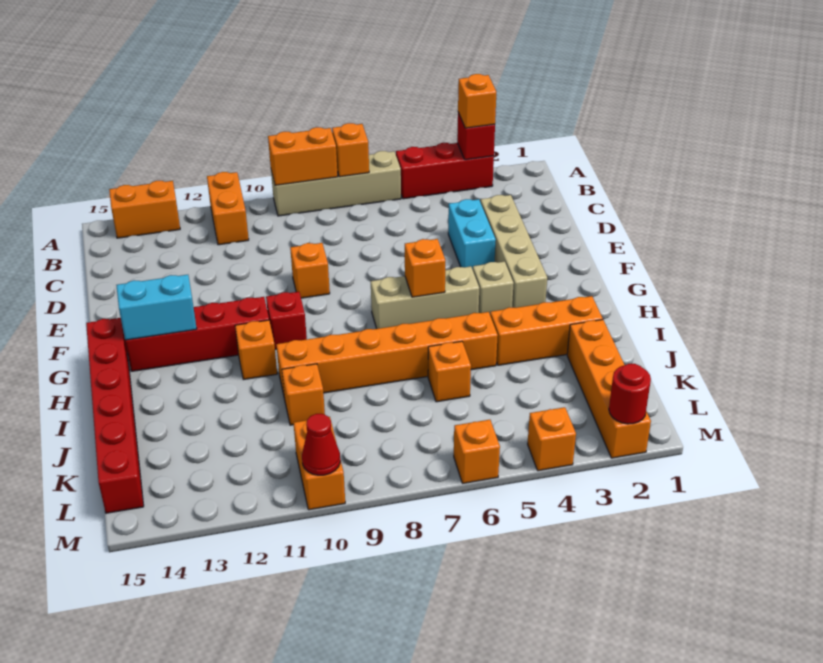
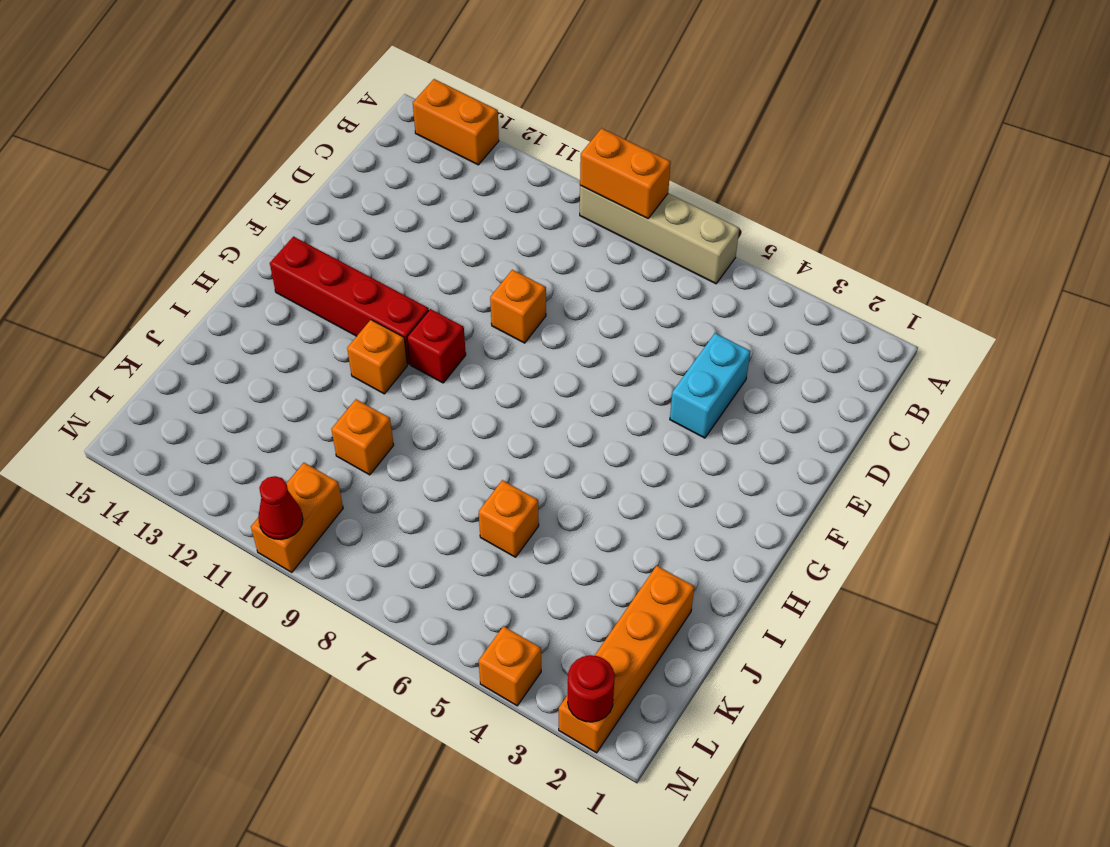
none -> red brick A3:A5 level 1
none -> orange brick A11:B11 level 1
none -> tan brick D3:G3 level 1

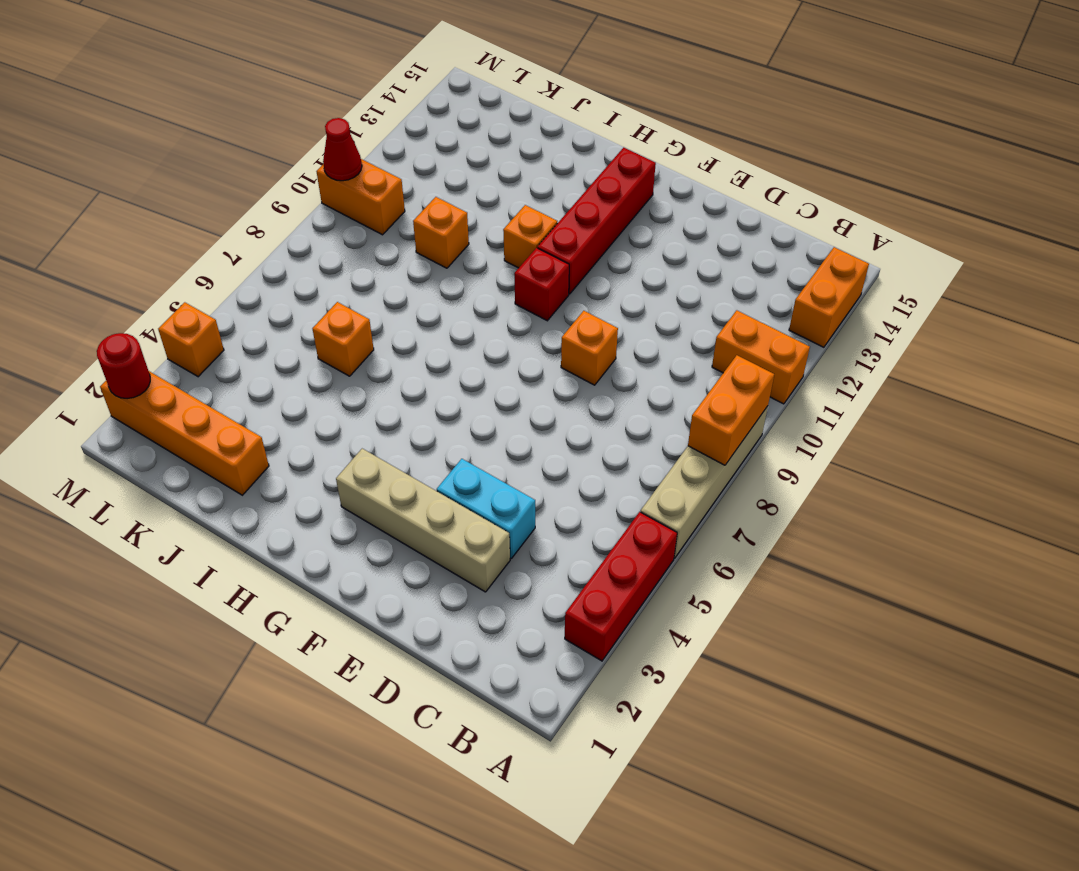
none -> tan brick G4 level 1
none -> tan brick G5:G7 level 1
none -> red brick G15:L15 level 1

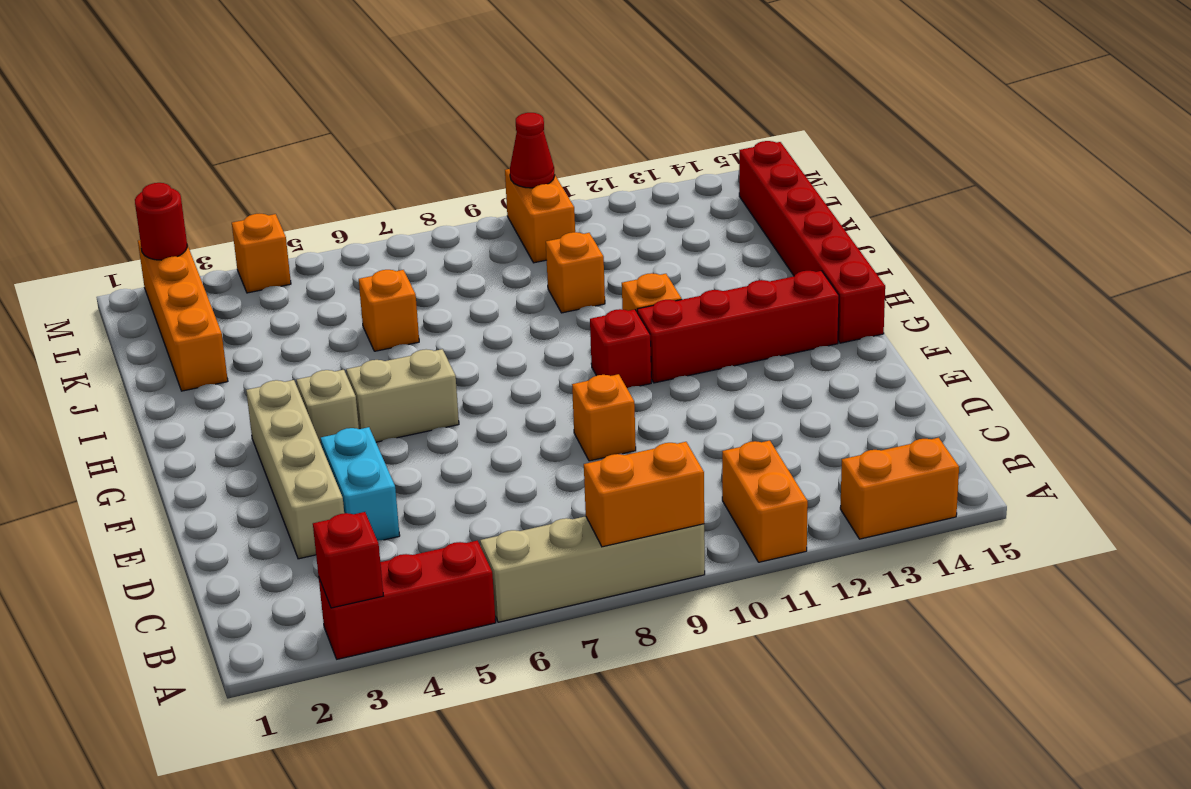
tan brick G5:G6 level 1 -> tan brick G5:G7 level 1
none -> orange brick I2:I4 level 1
none -> orange brick I5:I10 level 1
none -> orange brick M6 level 1

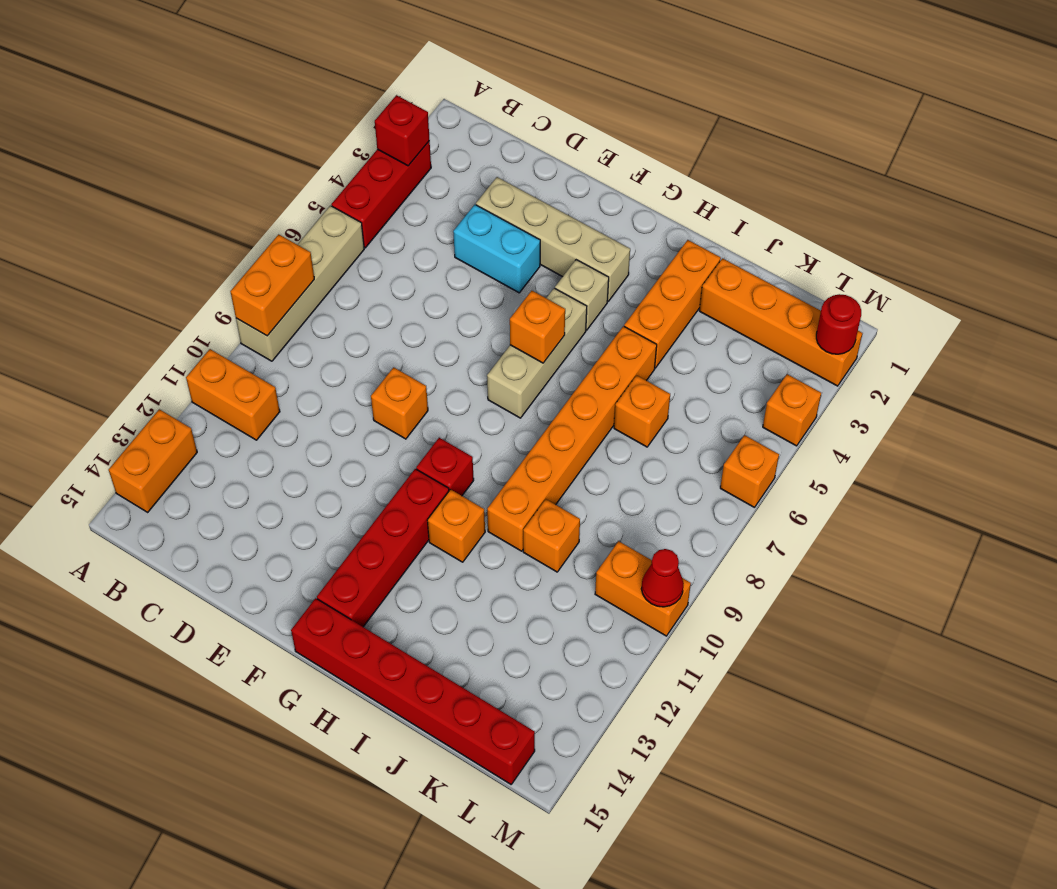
none -> orange brick A7 level 2
none -> cyan brick G13:G14 level 2
none -> orange brick A3 level 3

